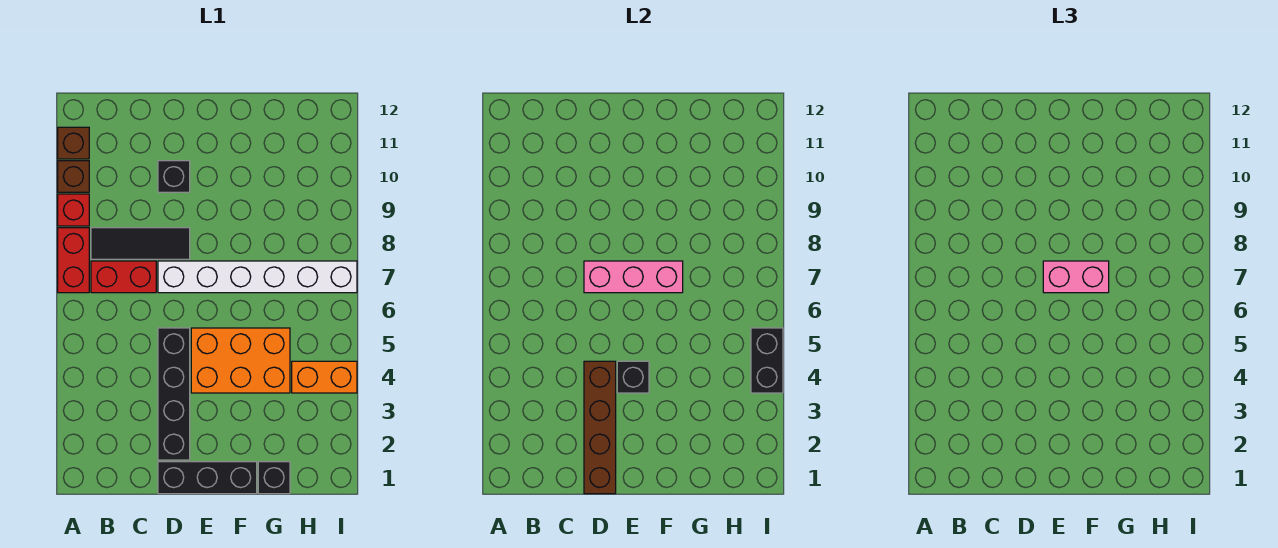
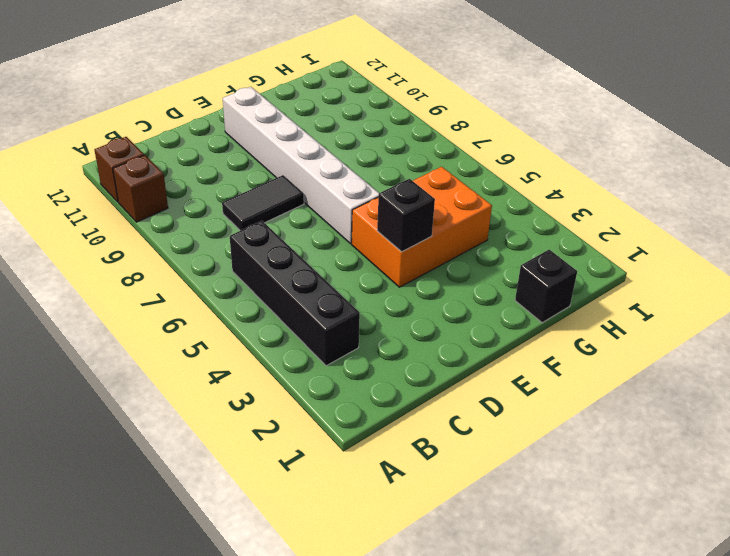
black brick B3:B6 level 1 -> black brick D2:D5 level 1
black tile C8:D8 level 1 -> black tile B8:D8 level 1
white brick E6:E11 level 1 -> white brick D7:I7 level 1
none -> red brick A7:A8 level 1
none -> red brick A9 level 1
none -> red brick B7:C7 level 1

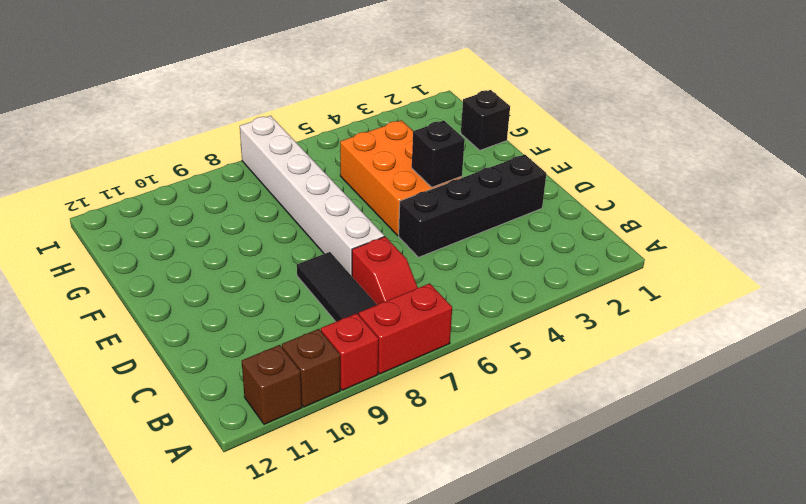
red slope B7:C7 level 1 top C -> red brick B7:C7 level 1
none -> black brick D1:F1 level 1
none -> black brick D10 level 1
none -> orange brick H4:I4 level 1

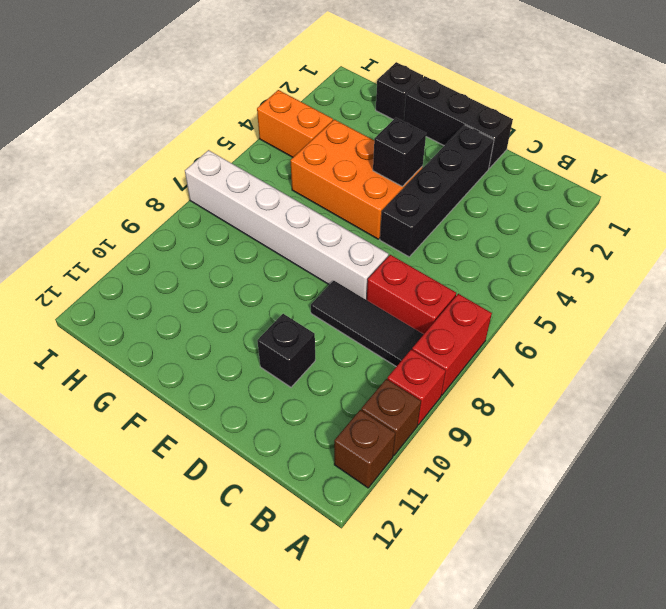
none -> brown brick D1:D4 level 2
none -> pink brick D7:F7 level 2
none -> black brick I4:I5 level 2

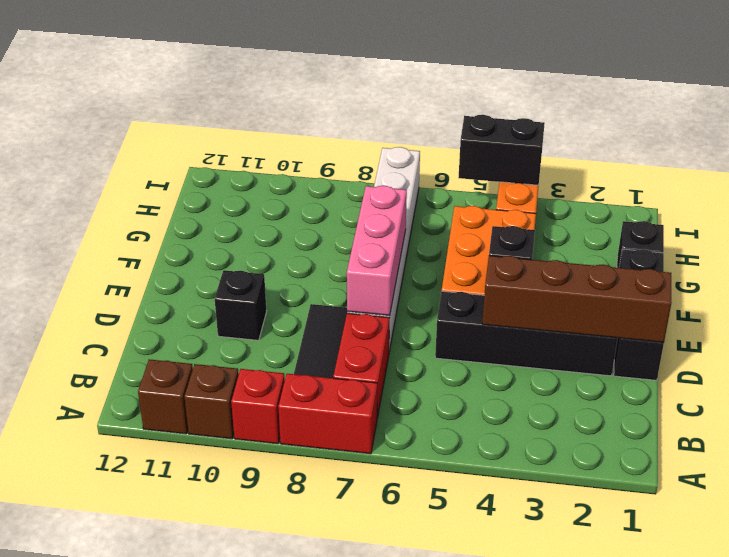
none -> pink brick E7:F7 level 3

